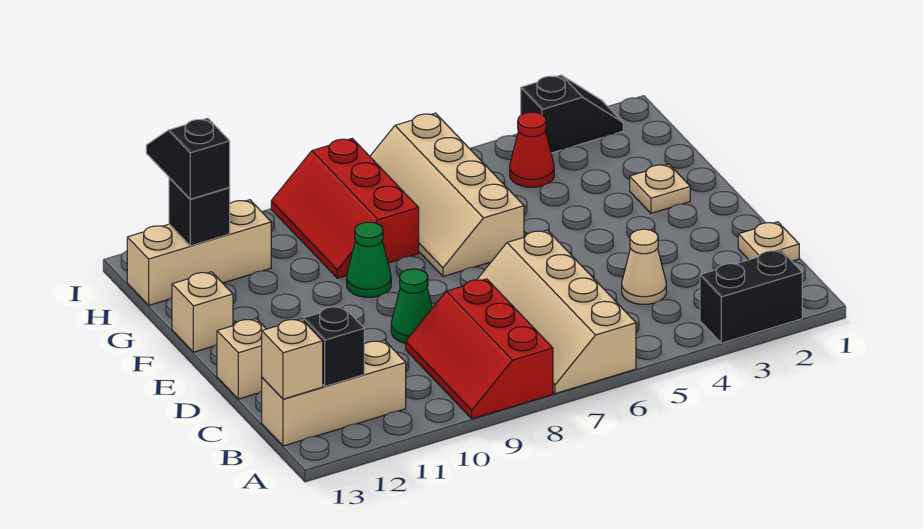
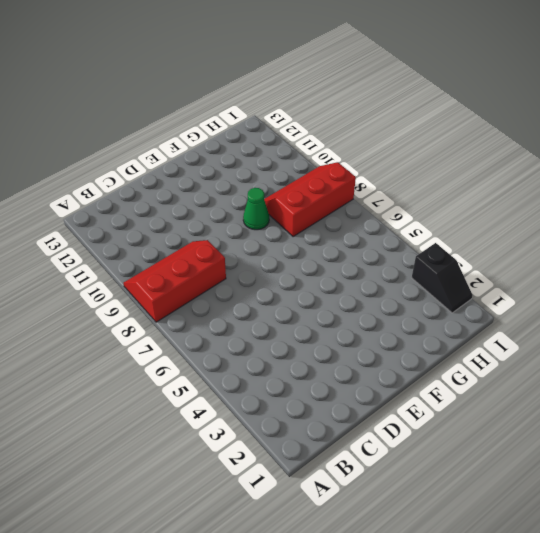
none -> black brick A2:A3 level 1
none -> tan slope A6:D7 level 1 top 6
none -> tan brick B11:B13 level 1

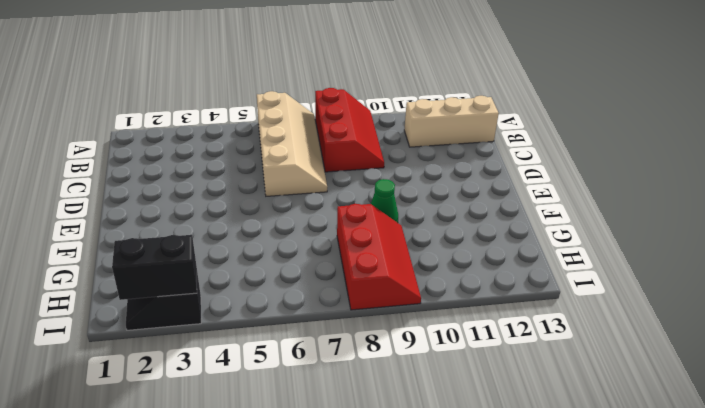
black brick I2:I3 level 2 -> black brick A2:A3 level 1
none -> tan plate C1 level 1
none -> tan cone C4 level 1
none -> green cone D9 level 1

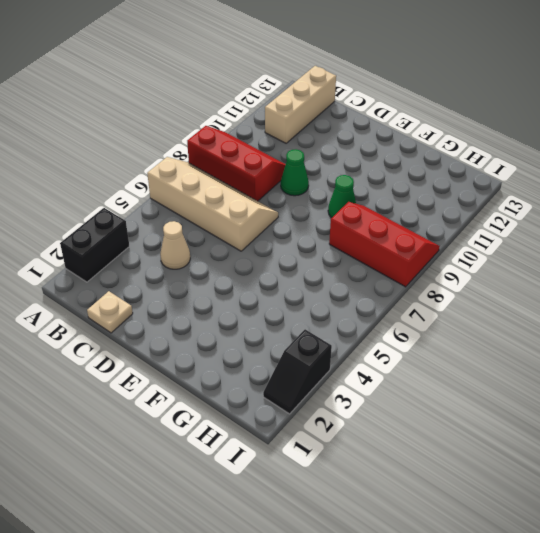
none -> tan brick D13 level 1
none -> tan plate F2 level 1
none -> tan slope F6:I7 level 1 top 6

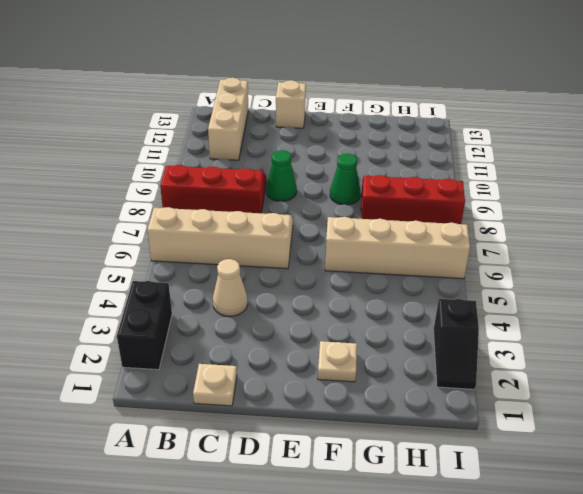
none -> tan brick F13 level 1
none -> red cone H4 level 1
none -> tan brick H11:H13 level 1

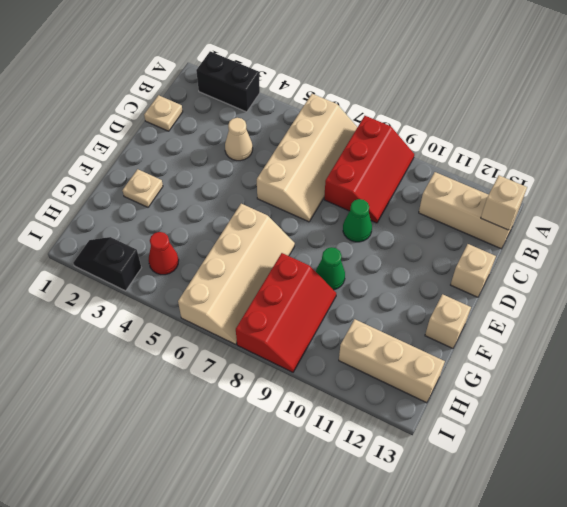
none -> black brick B12 level 2
none -> black brick H12 level 2
none -> black slope H12:I12 level 3 top H

